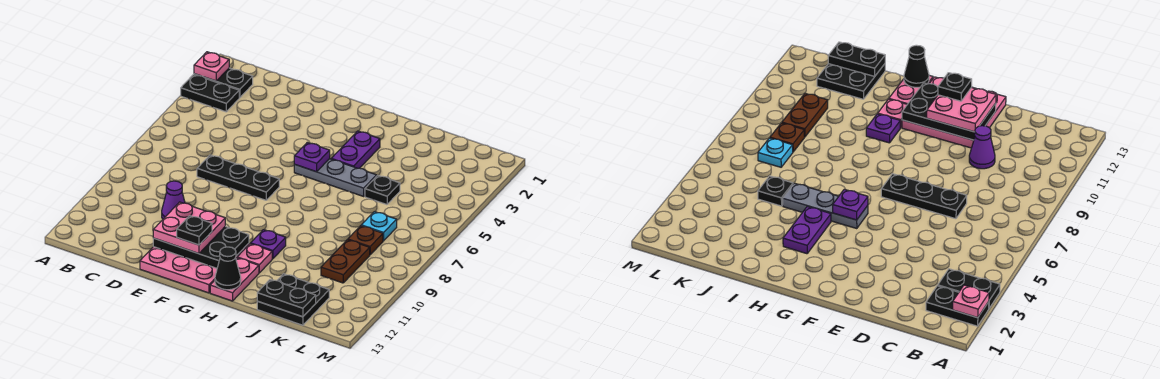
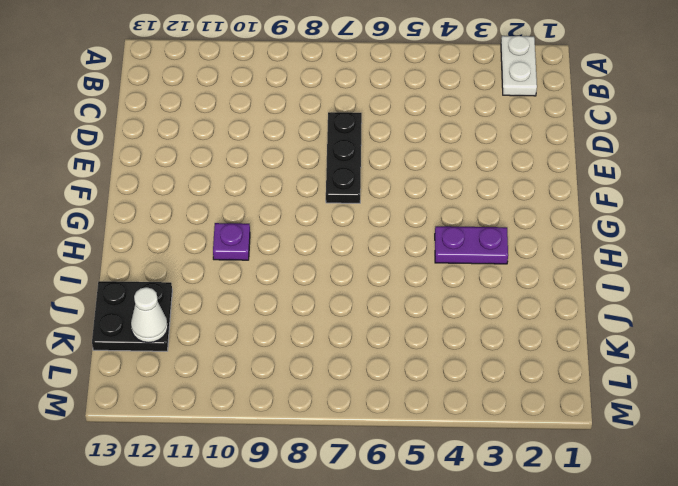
white plate A2:B2 level 1 -> black plate A2:B2 level 1
white cone K12 level 2 -> none
none -> black plate A3:B3 level 1
none -> purple cone D10 level 1
none -> pink plate E11:G13 level 1

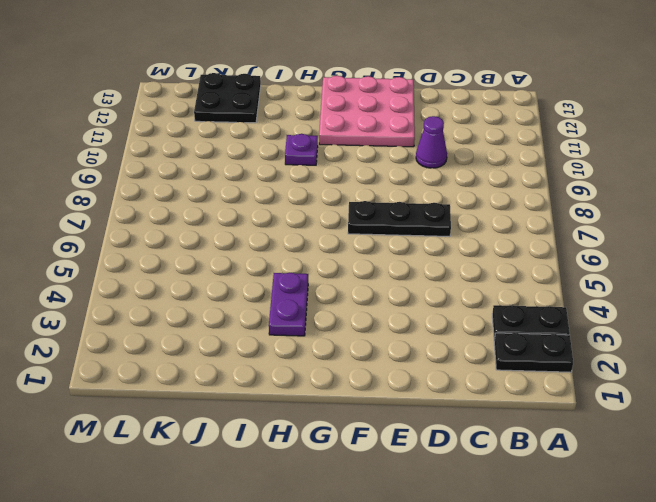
none -> grey plate G5:I5 level 1
none -> pink plate H11 level 1
none -> pink plate H12:H13 level 1

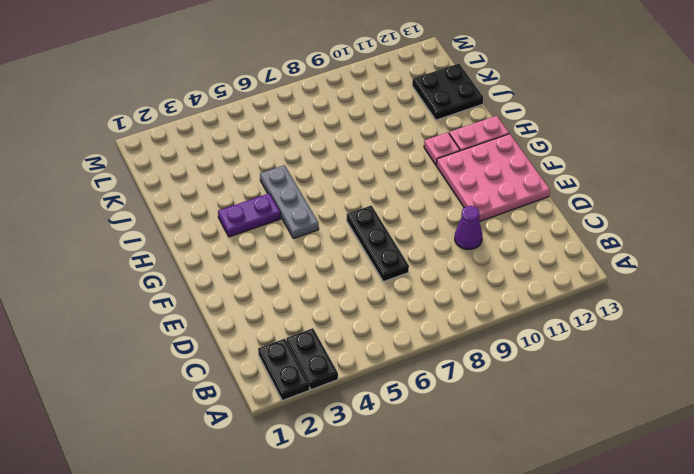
none -> purple plate H10 level 1
none -> black plate J5 level 1
none -> cyan plate K7 level 1

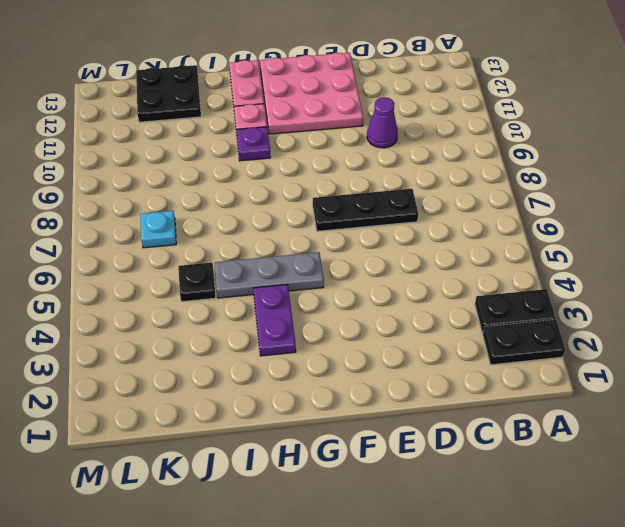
none -> brown plate K8 level 1
none -> brown plate K9:K10 level 1
none -> pink plate A2 level 2

